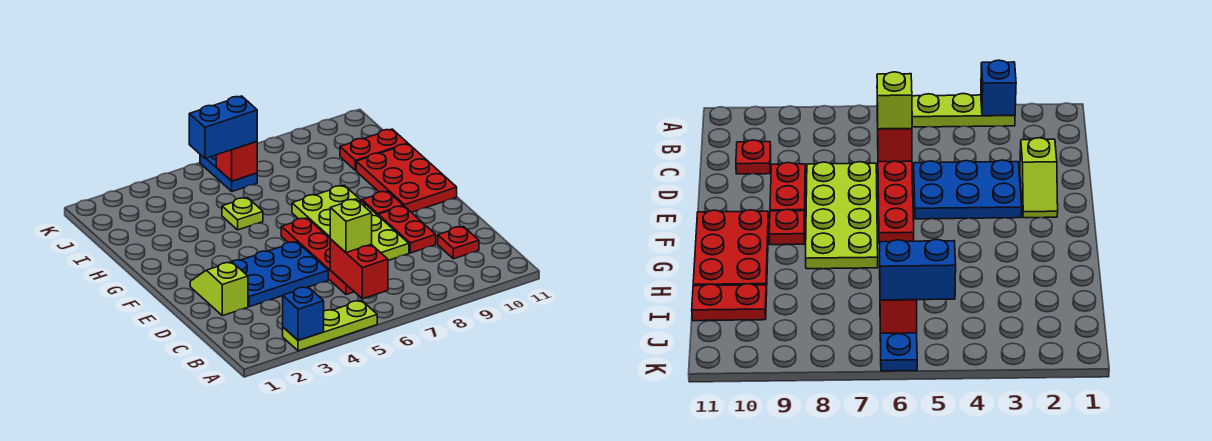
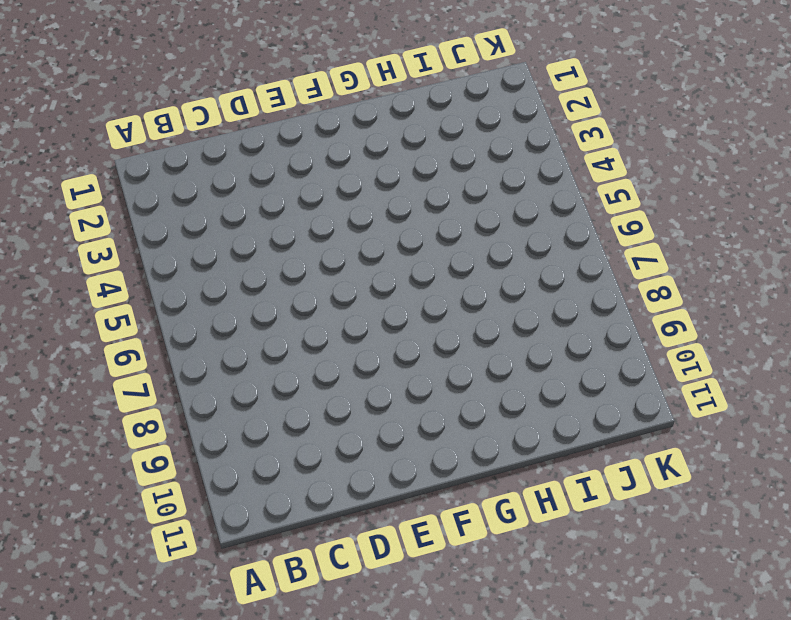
none -> lime plate A3:A5 level 1
none -> red plate C6:F6 level 1
none -> red plate C10 level 1

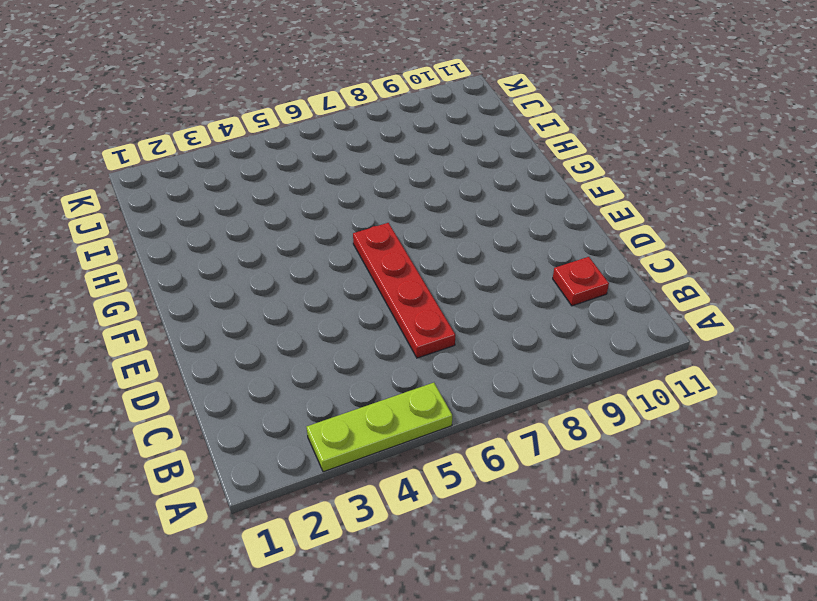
none -> lime slope D2:E2 level 1 top D
none -> blue plate D3:E5 level 1
none -> lime plate D7:G8 level 1

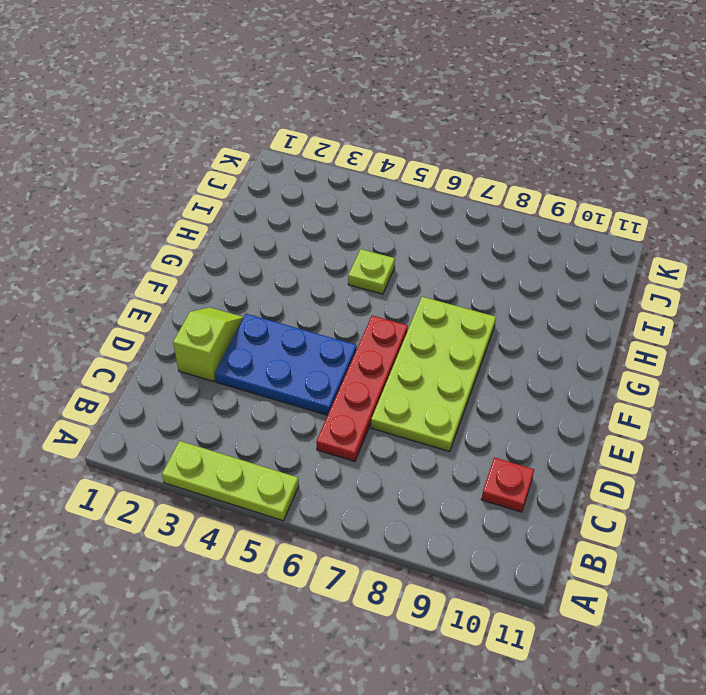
none -> red plate D9:E9 level 1
none -> red plate F9 level 1
none -> red plate F10:H11 level 1

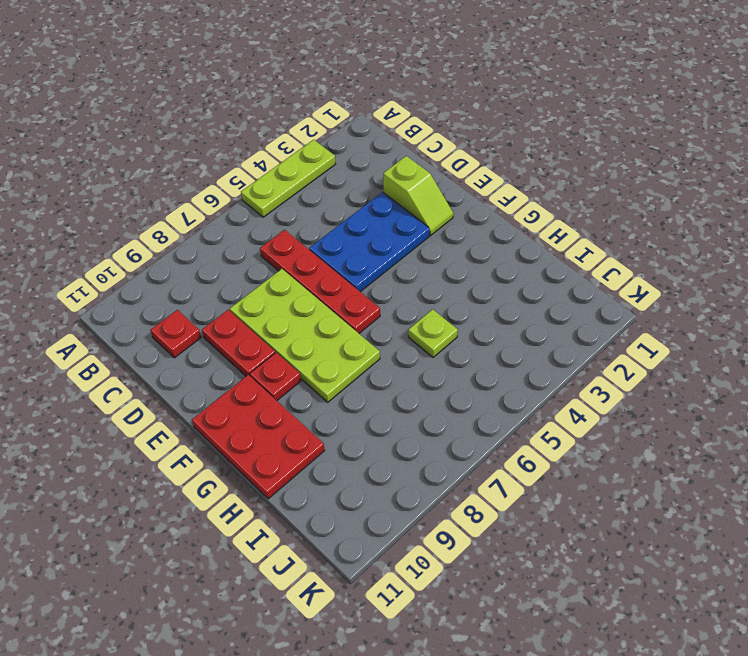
none -> red plate I10:I11 level 1
none -> blue plate J6:K6 level 1
none -> blue brick A3 level 2

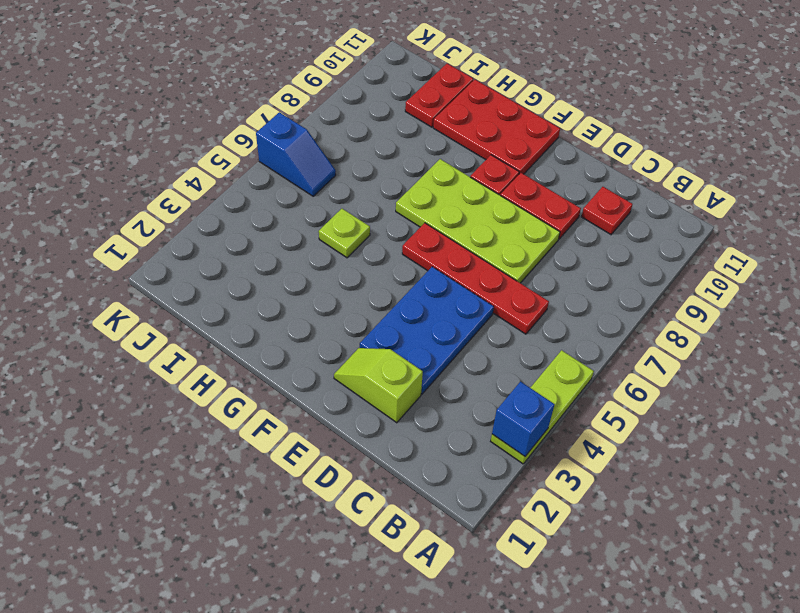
blue slope J6:K6 level 1 top K -> blue plate J6:K6 level 1
none -> red brick B6:C6 level 2
none -> red brick J6 level 2
none -> lime brick C6 level 3

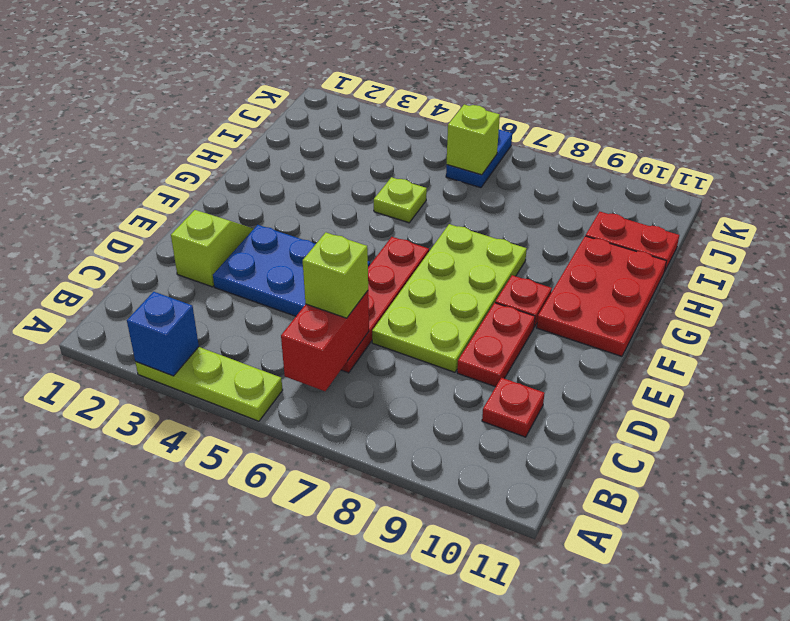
lime brick J6 level 2 -> red brick J6 level 2
none -> blue brick J5:J6 level 3

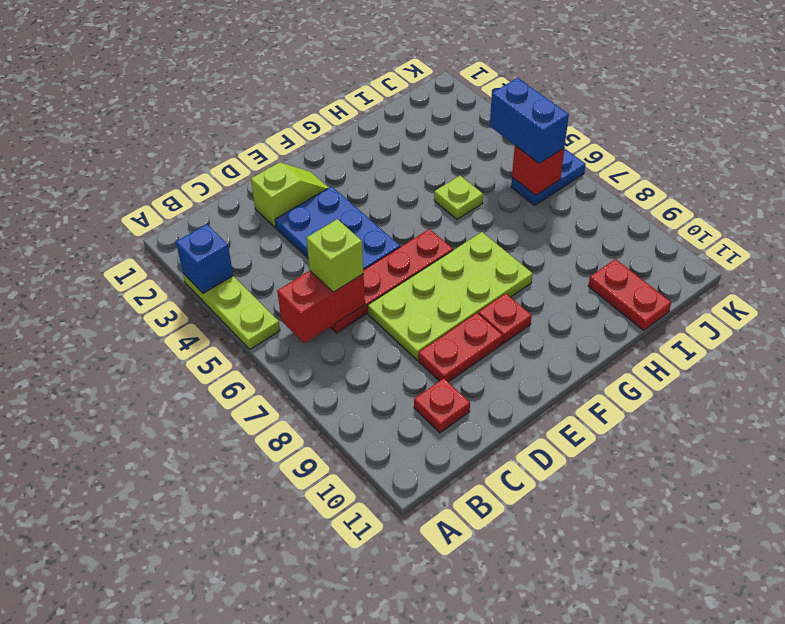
none -> red plate F10:H11 level 1

